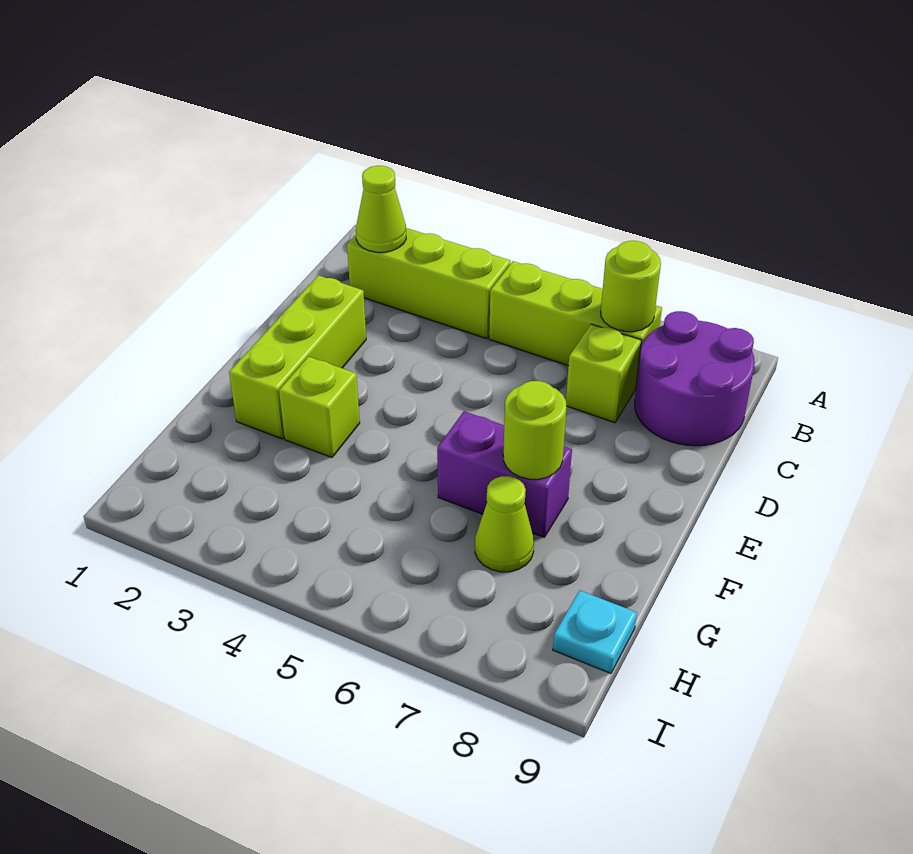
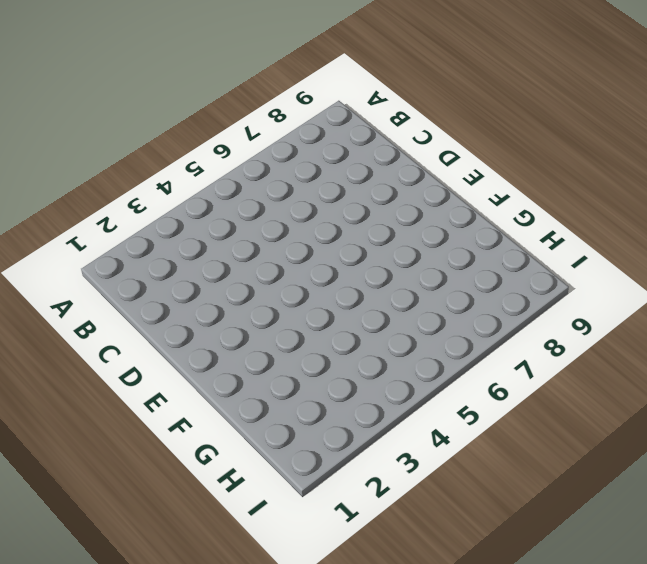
none -> lime brick B2:B4 level 1
none -> lime brick B5:B7 level 1
none -> purple round brick B8:C9 level 1

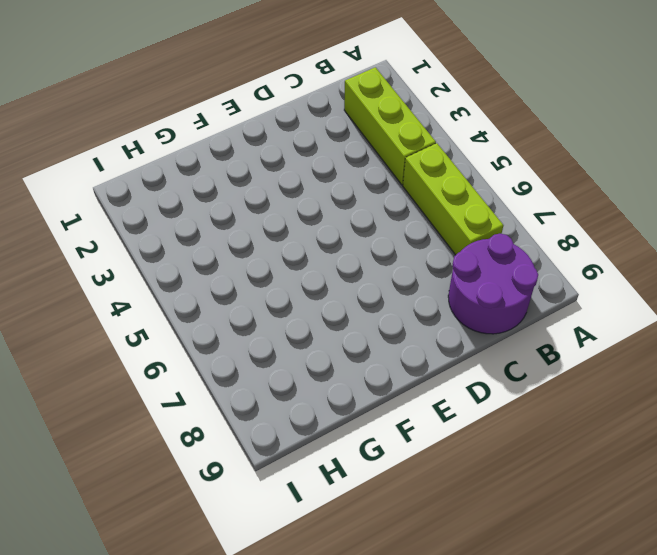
none -> lime brick C7 level 1
none -> lime brick D2:F2 level 1
none -> lime brick F3 level 1

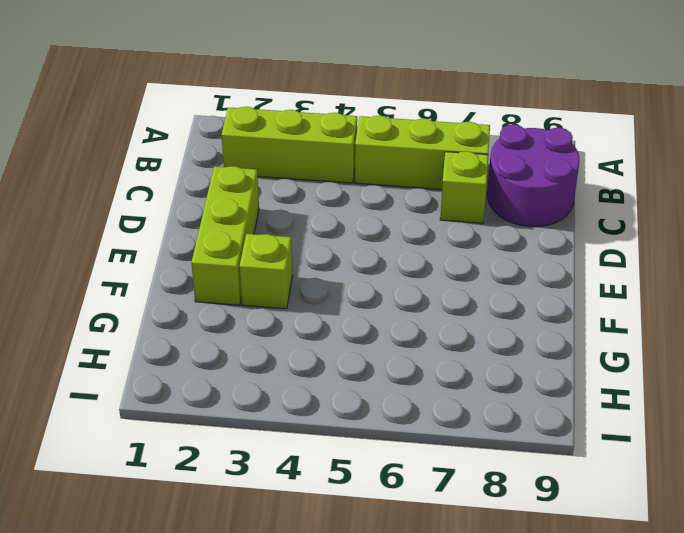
none -> purple brick F6:F7 level 1
none -> lime cone G7 level 1
none -> cyan plate H9 level 1

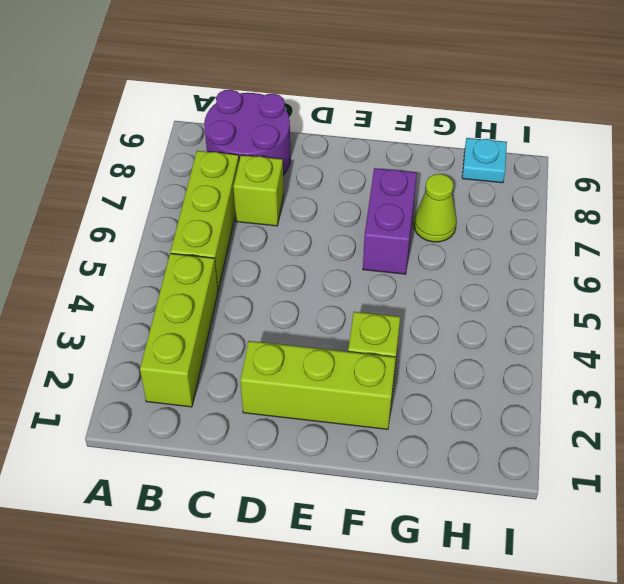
none -> lime cone B2 level 2
none -> lime round brick B7 level 2
none -> lime round brick F7 level 2

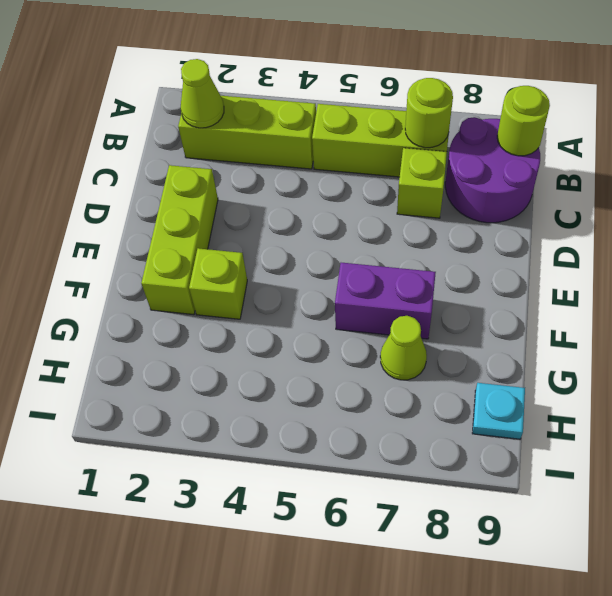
lime round brick B9 level 2 -> lime round brick F7 level 2

